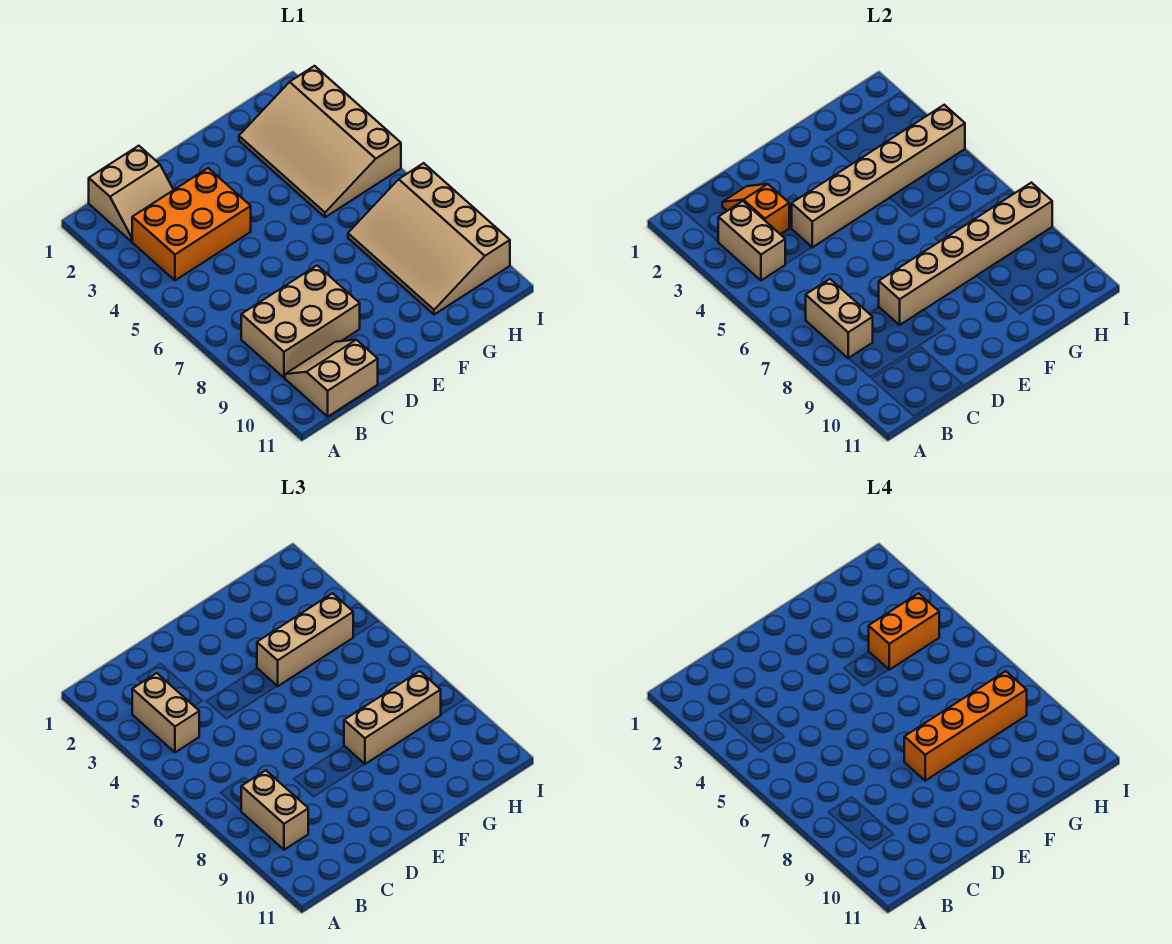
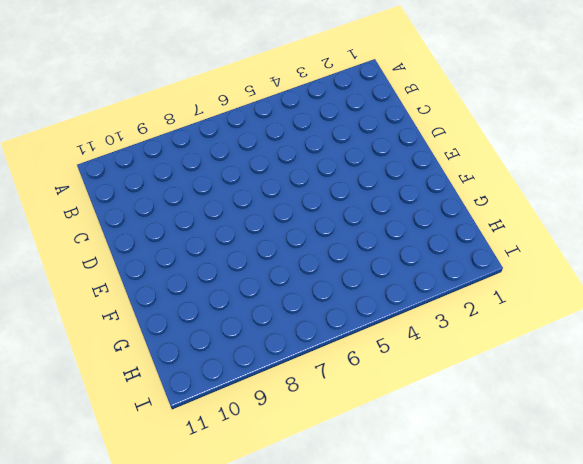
none -> tan slope B1:C2 level 1 top 1
none -> orange brick B3:D4 level 1
none -> tan brick B8:D9 level 1

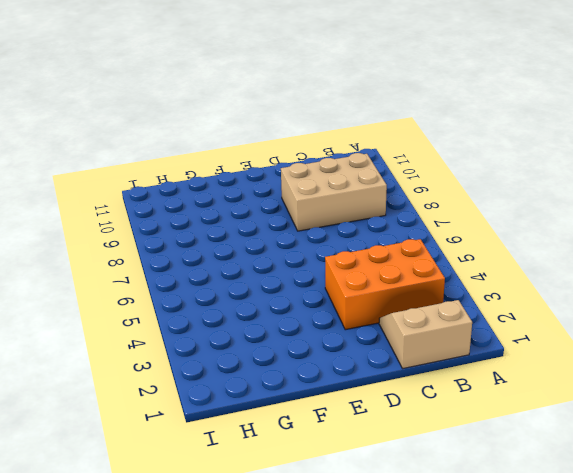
none -> tan slope B10:C11 level 1 top 11
none -> tan slope G2:I5 level 1 top I
none -> tan slope G7:I10 level 1 top I

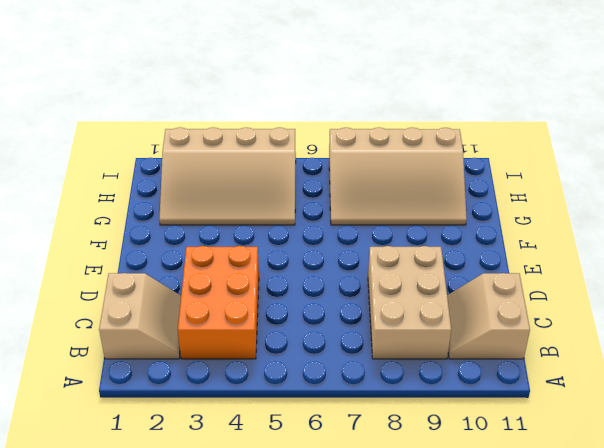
none -> tan brick B3:B4 level 2
none -> tan brick B7:B8 level 2
none -> orange slope C2:C3 level 2 top 3

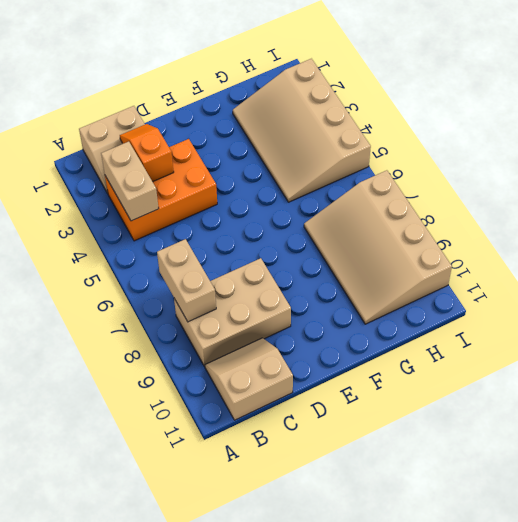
none -> tan brick D4:I4 level 2
none -> tan brick D8:I8 level 2
none -> tan brick B3:B4 level 3

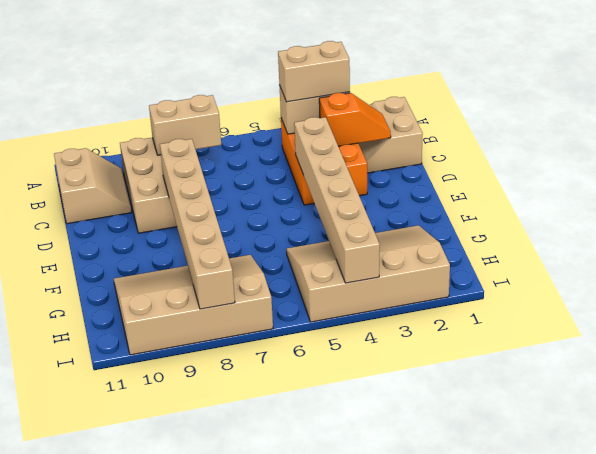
none -> tan brick B8:B9 level 3
none -> tan brick F4:H4 level 3
none -> tan brick F8:H8 level 3

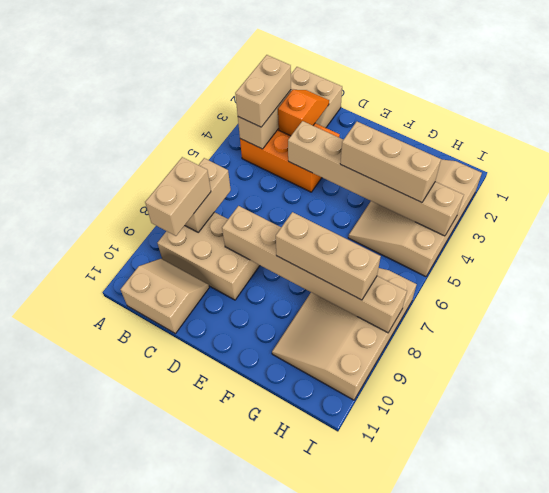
none -> orange brick E8:H8 level 4
none -> orange brick G4:H4 level 4

